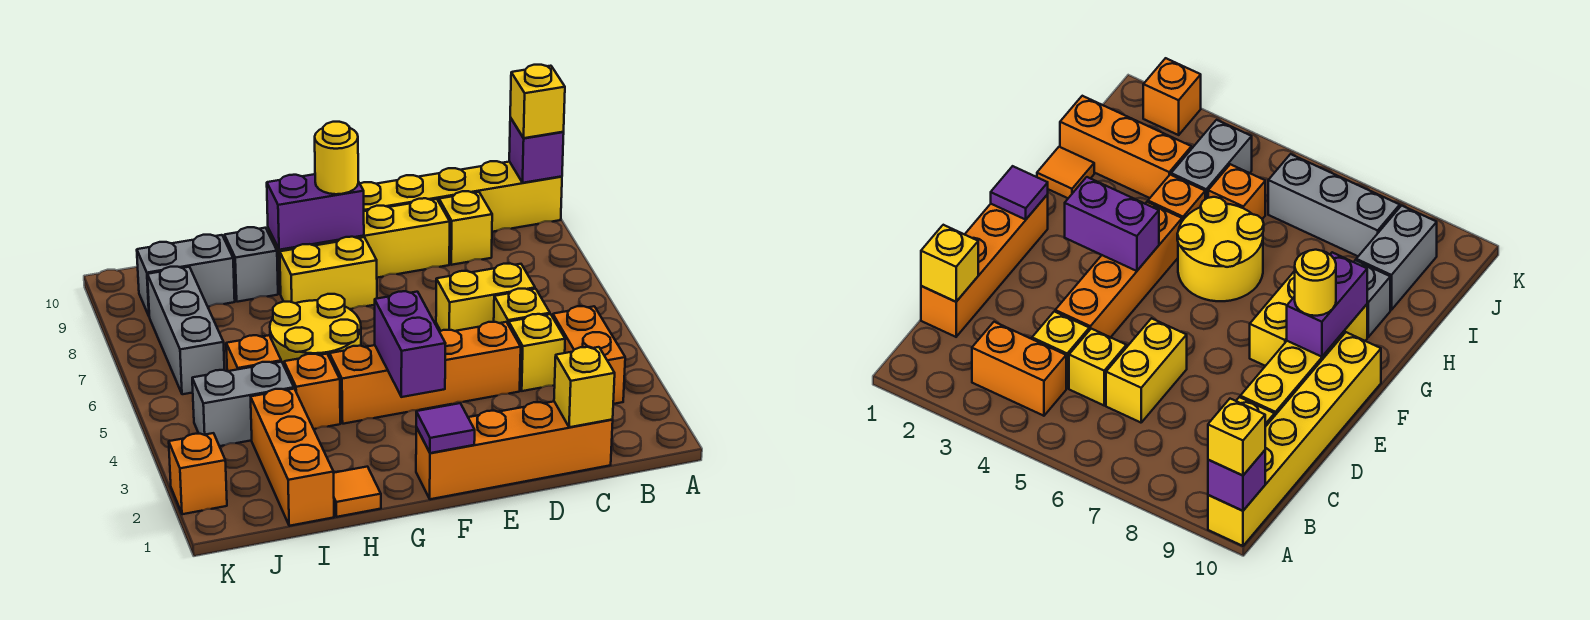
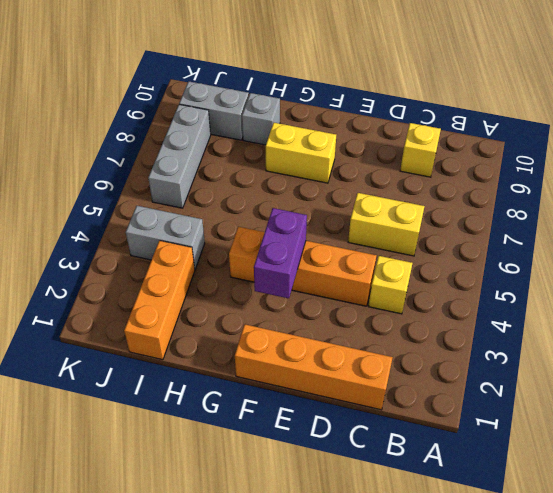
none -> yellow brick A10:F10 level 1
none -> orange brick B3:B4 level 1
none -> yellow brick C5 level 1

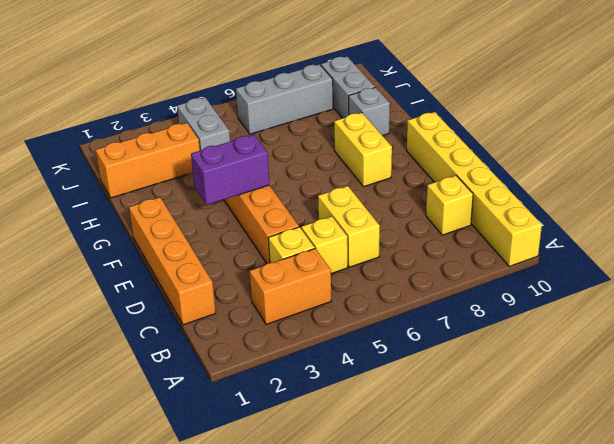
none -> yellow brick D9:G9 level 1
none -> yellow round brick G5:H6 level 1
none -> orange tile H1 level 1

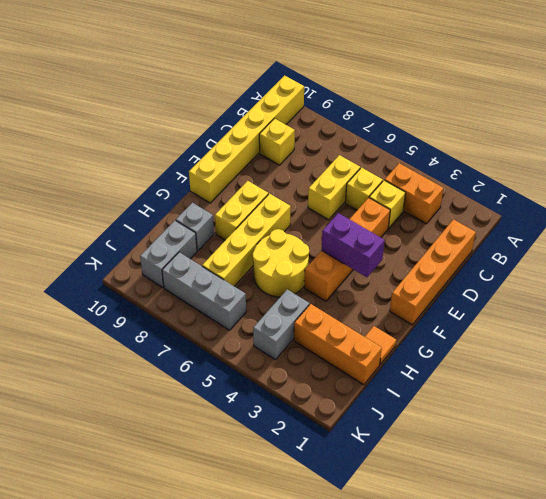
yellow brick F7:I7 level 1 -> yellow brick D9:G9 level 1
none -> orange brick H4 level 1
none -> orange brick I5 level 1
none -> orange brick K2 level 1

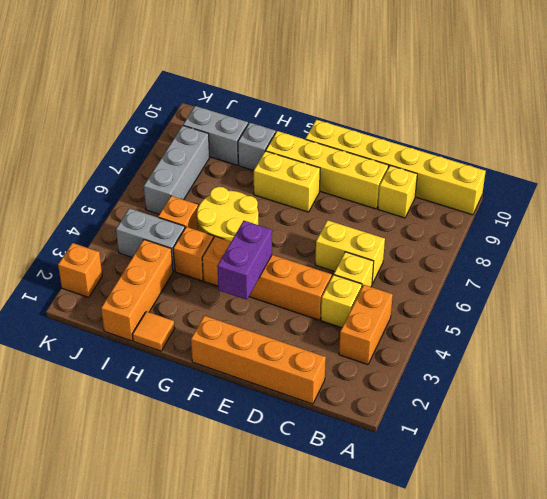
none -> purple brick A10 level 2
none -> yellow brick C1 level 2
none -> purple tile F1 level 2

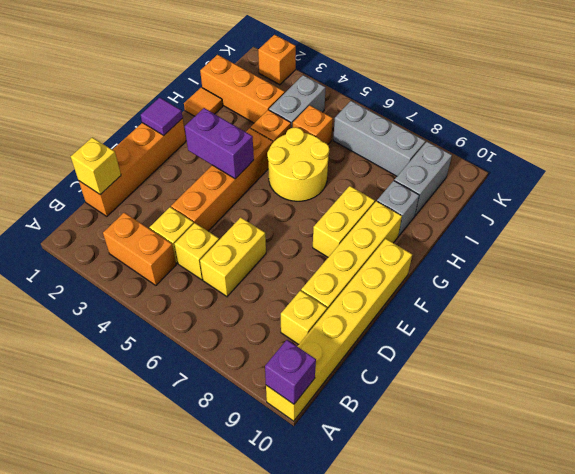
none -> purple brick F9:G9 level 2
none -> yellow brick A10 level 3
none -> yellow round brick F9 level 3

